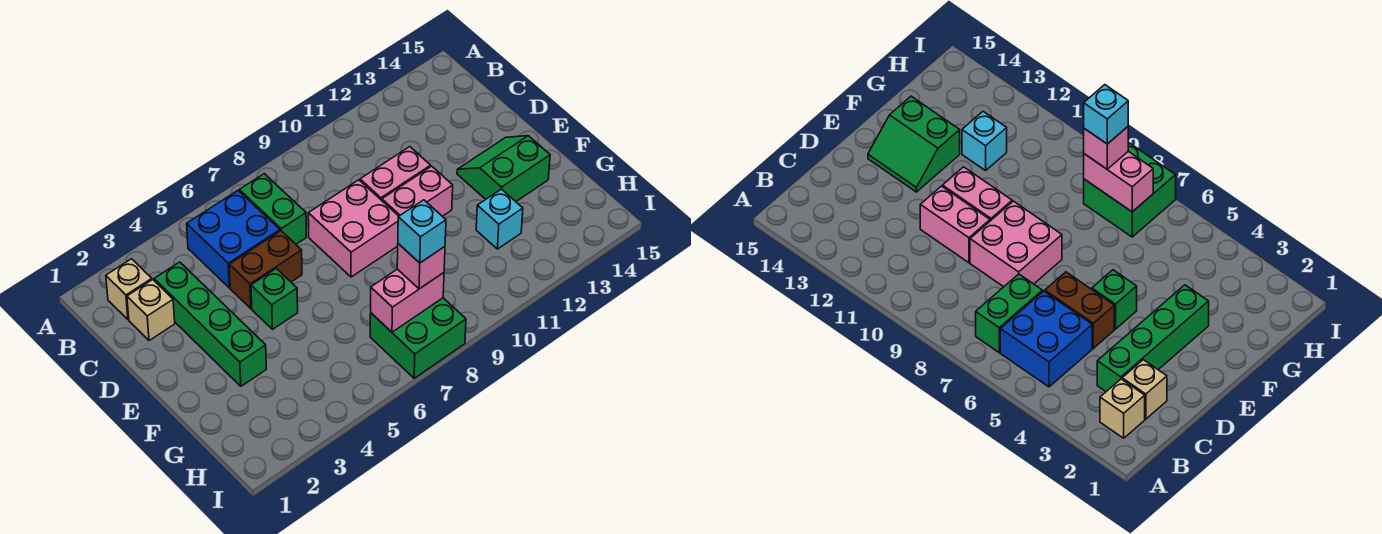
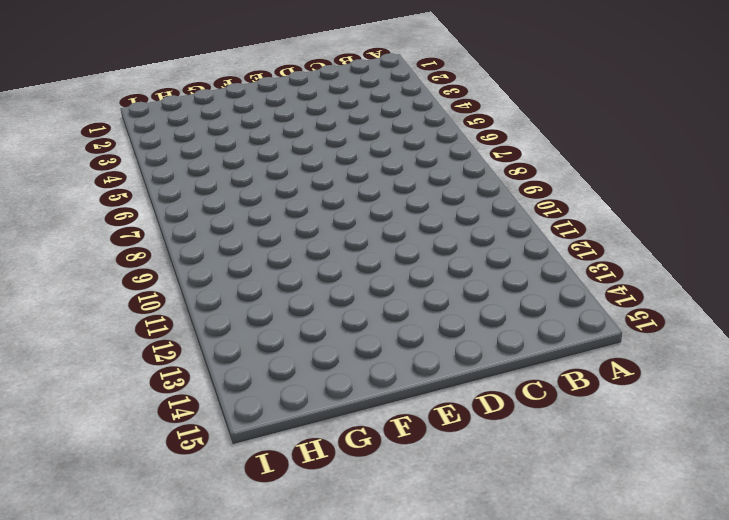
none -> tan brick B2 level 1
none -> blue brick B5:C6 level 1
none -> green brick B7:C7 level 1

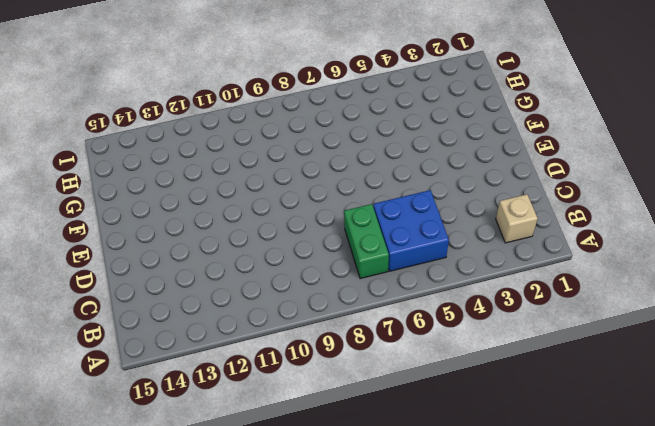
none -> tan brick C2 level 1
none -> green brick C3:F3 level 1
none -> brown brick D5:D6 level 1

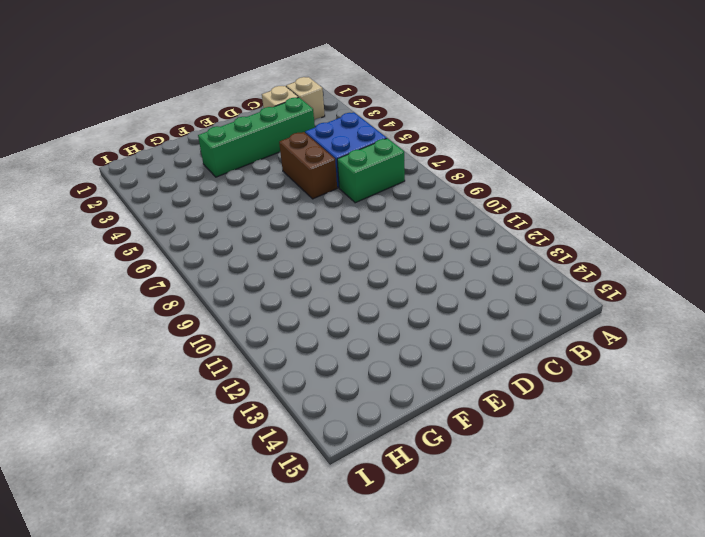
none -> pink brick D8:E9 level 1
none -> pink brick D10:D11 level 1
none -> green brick E5 level 1

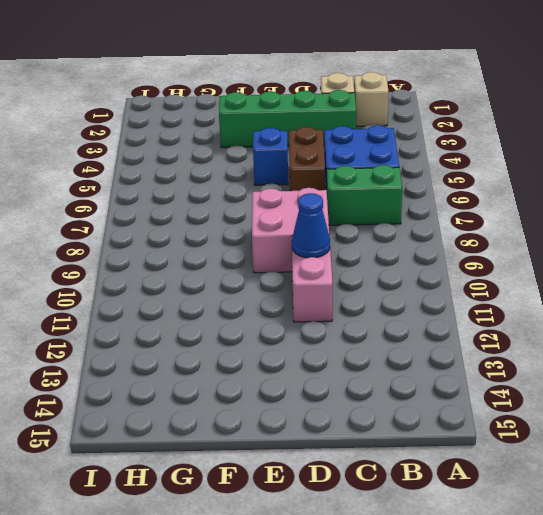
blue cone D10 level 2 -> none
blue brick E5 level 1 -> green brick E5 level 1
none -> pink brick E10:E11 level 1
none -> green slope E13:F14 level 1 top F
none -> cyan brick G12 level 1

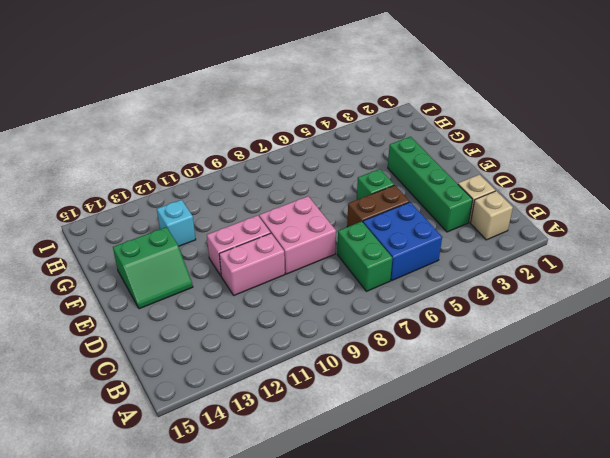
none -> green brick H7:I8 level 1
none -> pink brick H7:H8 level 2
none -> pink brick H8 level 3

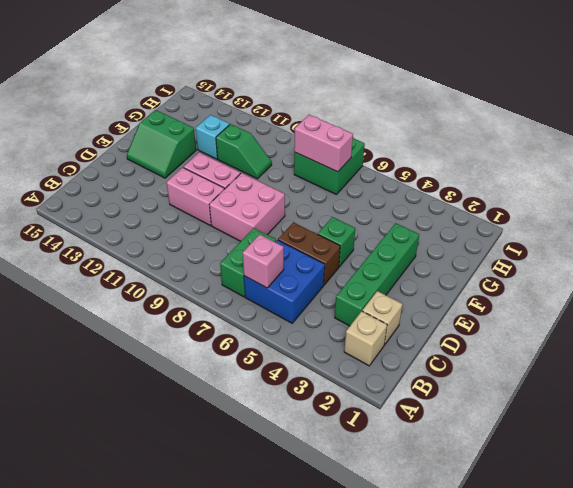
pink brick B6 level 2 -> pink brick H8 level 3
green slope G10:G11 level 1 top 11 -> none
none -> cyan brick H8 level 4

